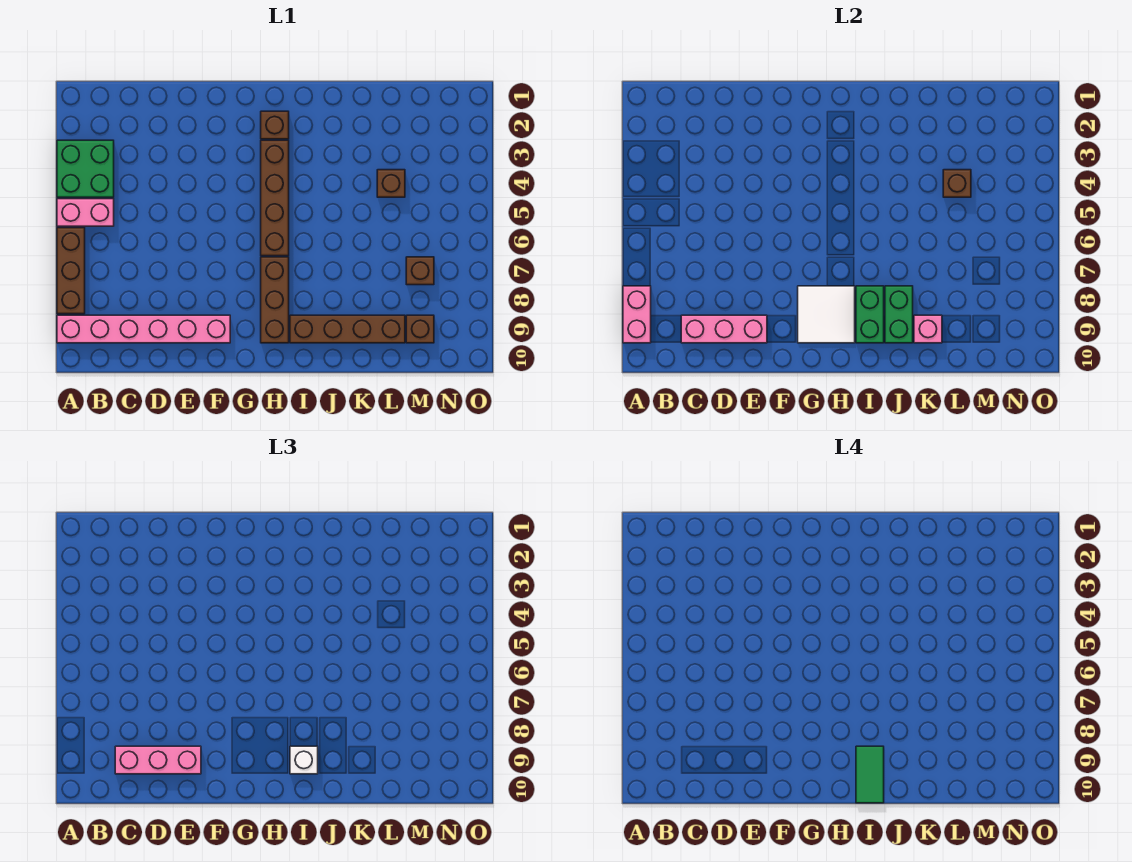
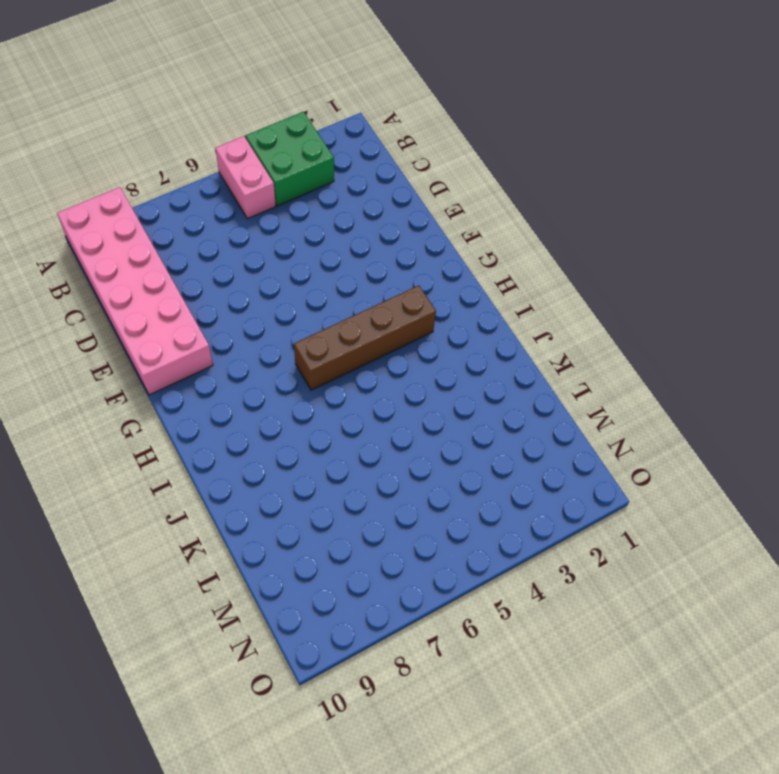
pink brick A9:F10 level 1 -> pink brick A9:F9 level 1
none -> brown brick A6:A8 level 1
none -> brown brick H2 level 1
none -> brown brick H7:H9 level 1

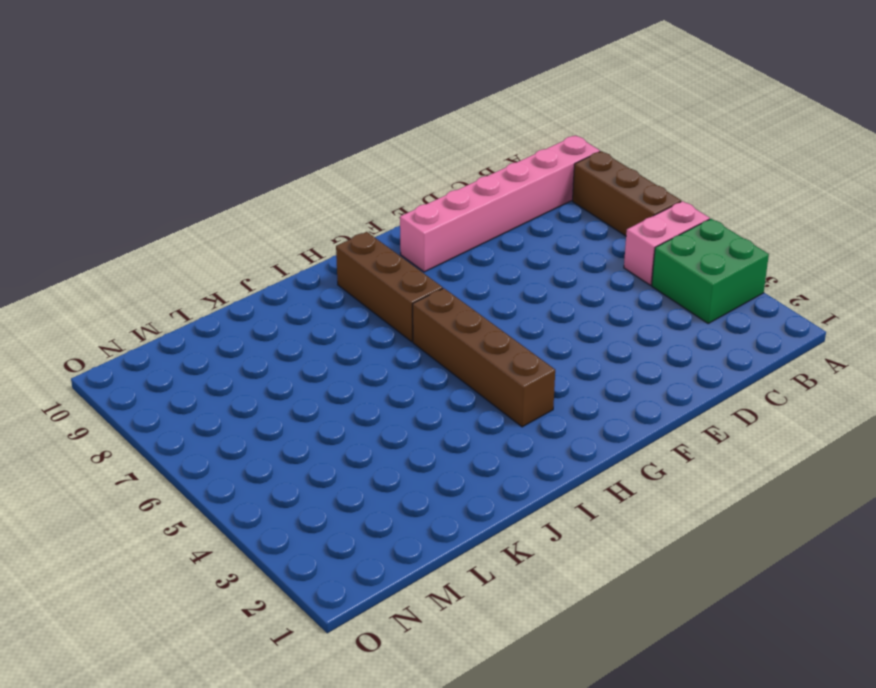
none -> brown brick H2 level 1
none -> brown brick I9:L9 level 1
none -> brown brick L4 level 1

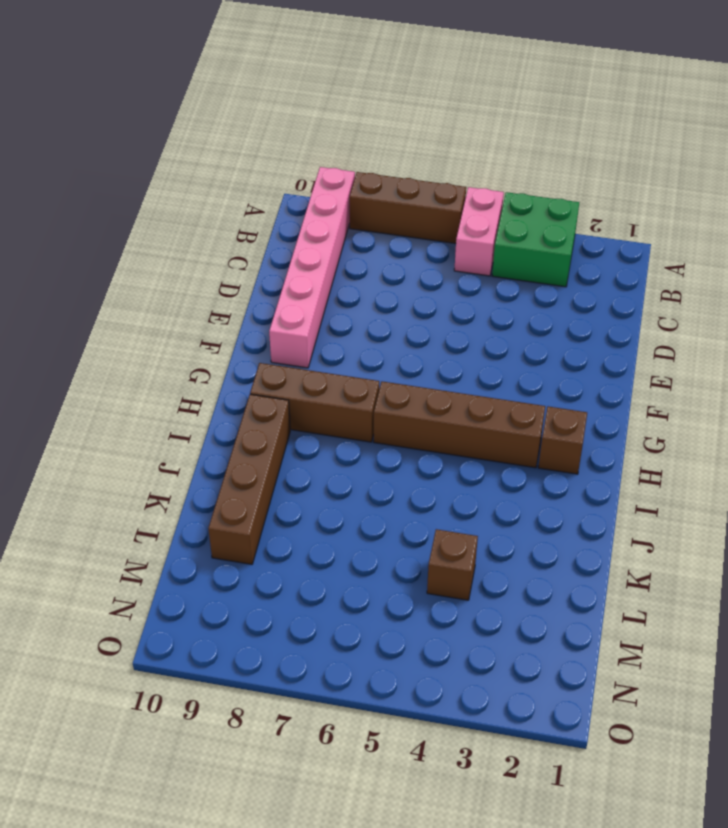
none -> brown brick M7 level 1
none -> brown brick M9 level 1
none -> pink brick A8:A9 level 2

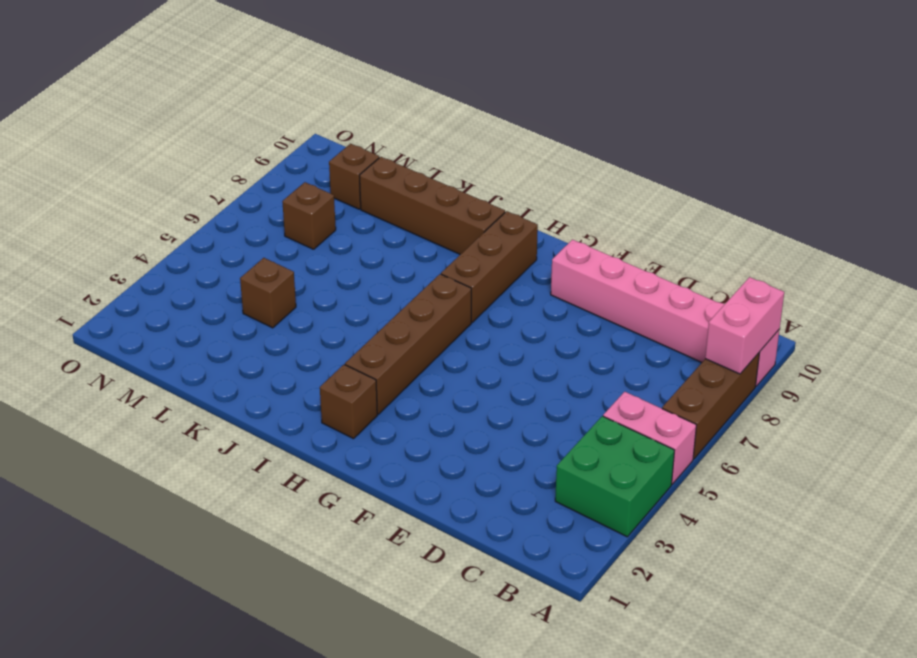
none -> pink brick C9:E9 level 2
none -> white tile G8:H9 level 2
none -> green brick I8:I9 level 2

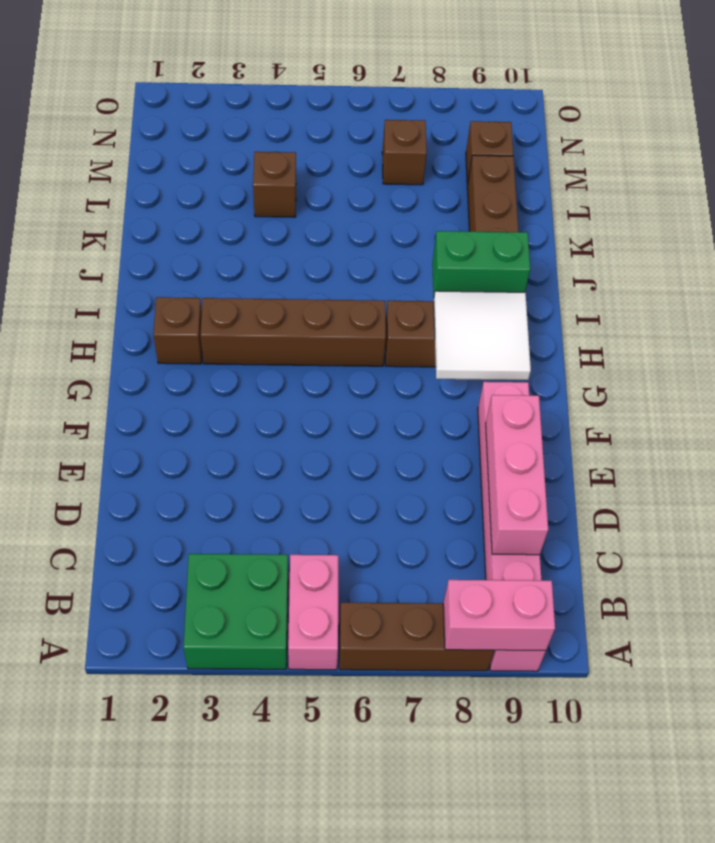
none -> green brick J8:J9 level 2
none -> pink brick K9 level 2
none -> brown brick L4 level 2

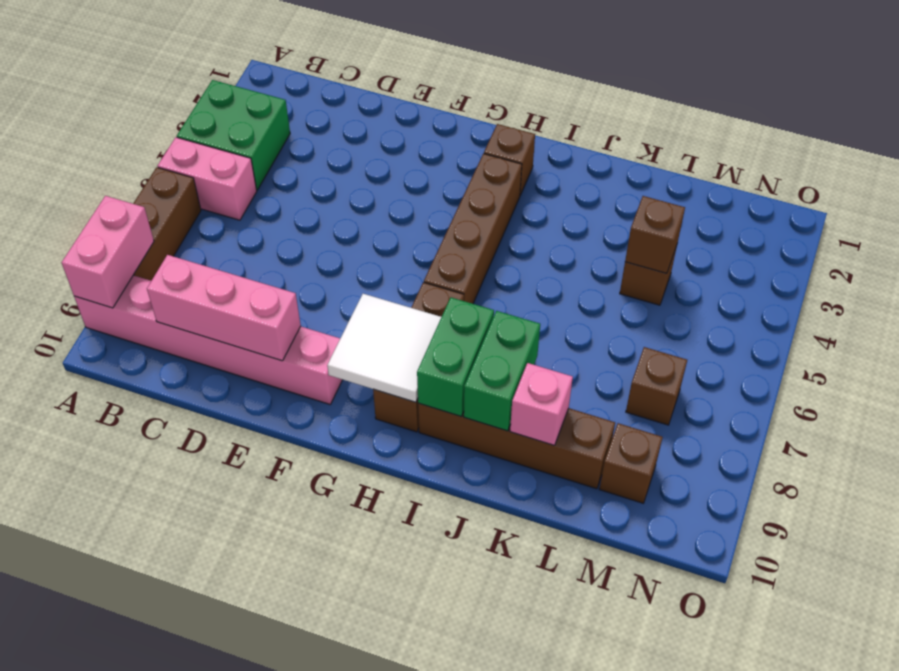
none -> pink brick C9:E9 level 3
none -> white brick I9 level 3
none -> green tile I9:I10 level 4

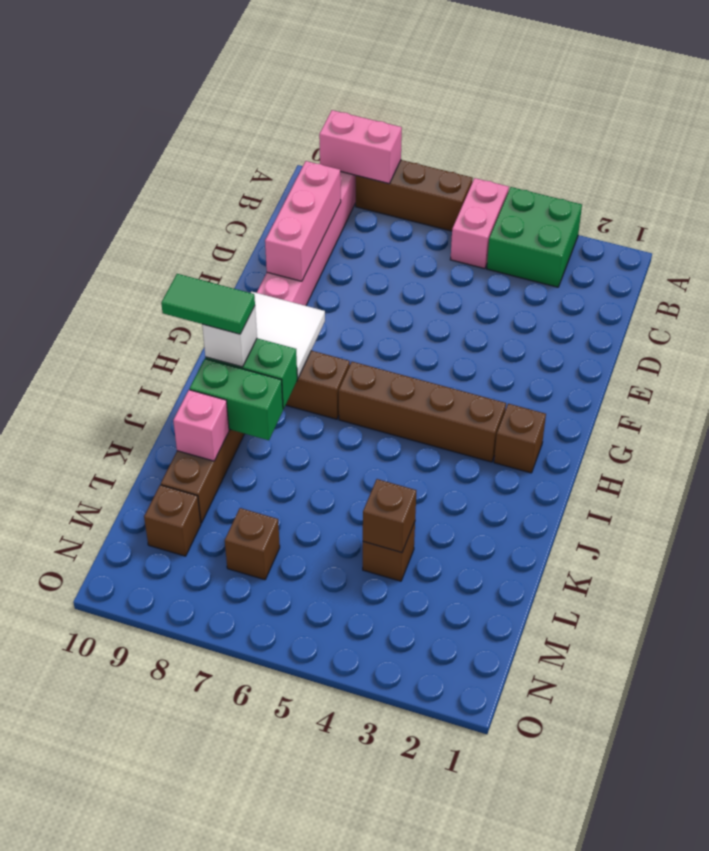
none -> pink brick C9:E9 level 3

